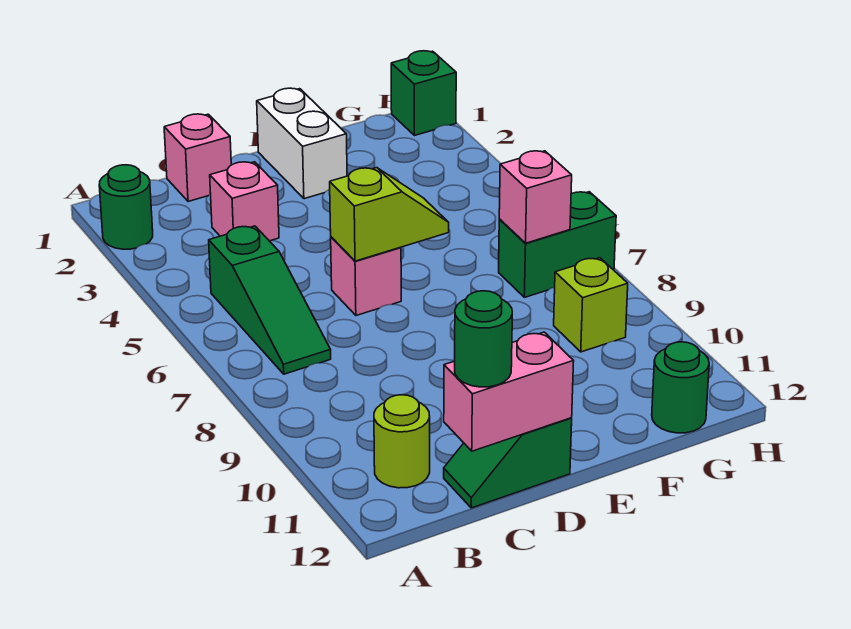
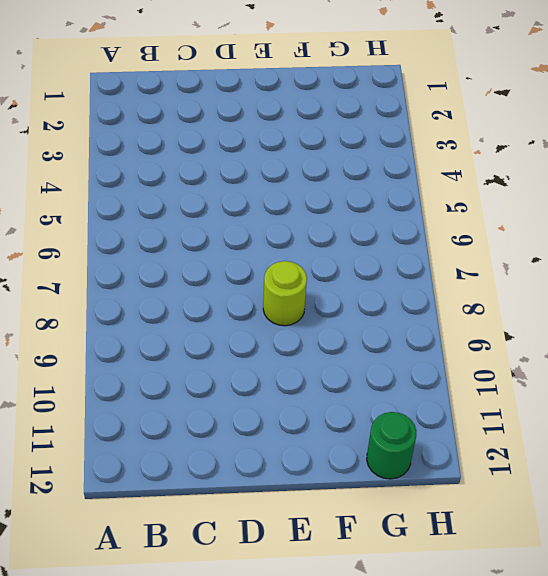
lime round brick E8 level 1 -> lime round brick B11 level 1
none -> green round brick A2 level 1
none -> green slope B5:B7 level 1 top 5
none -> pink brick C1 level 1

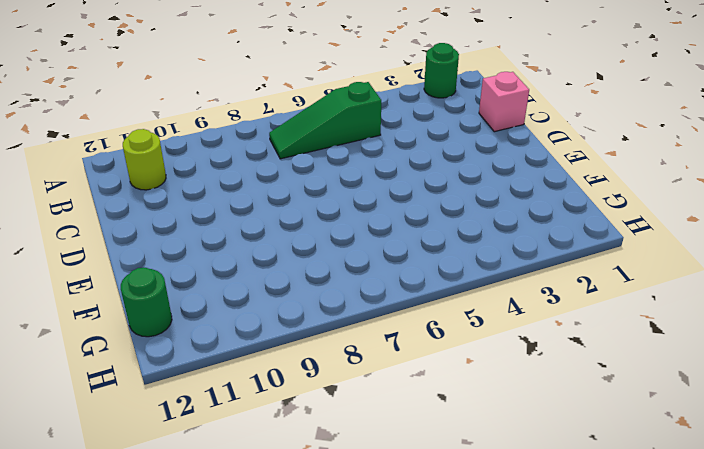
none -> pink brick C3 level 1
none -> green slope C12:D12 level 1 top D
none -> pink brick D6 level 1

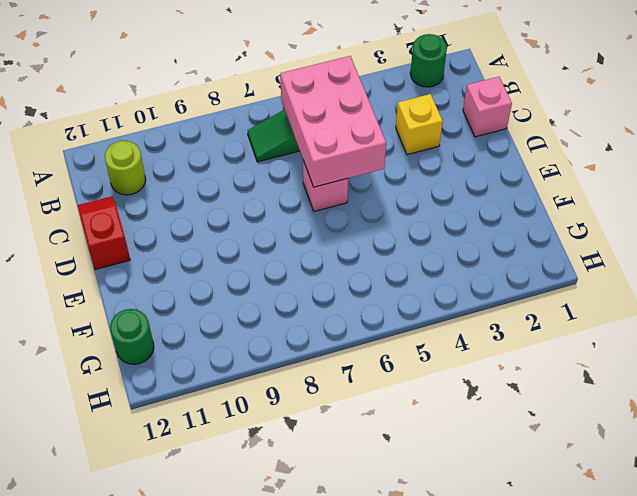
pink brick B5:D6 level 2 -> lime slope D6:E6 level 2 top D
yellow brick C3 level 1 -> pink brick C3 level 1
red slope C12:D12 level 1 top D -> green slope C12:D12 level 1 top D
none -> white brick E1:E2 level 1
none -> green brick G7:H7 level 1
none -> lime brick G9 level 1

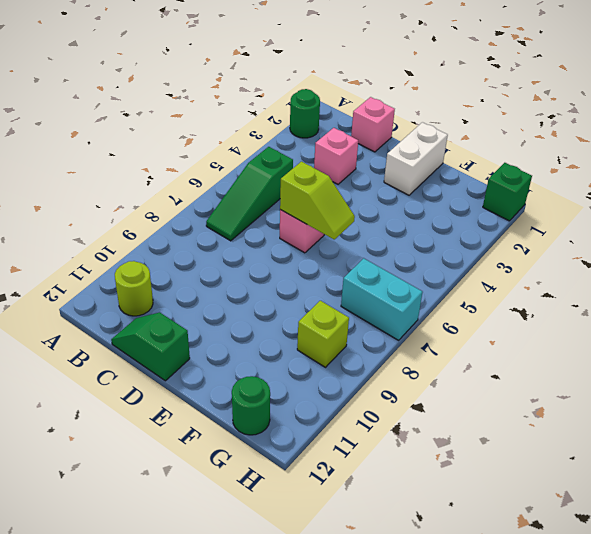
cyan brick G7:H7 level 1 -> green brick G7:H7 level 1
none -> pink brick C12:D12 level 2
none -> pink brick G7 level 2
none -> green round brick C12 level 3

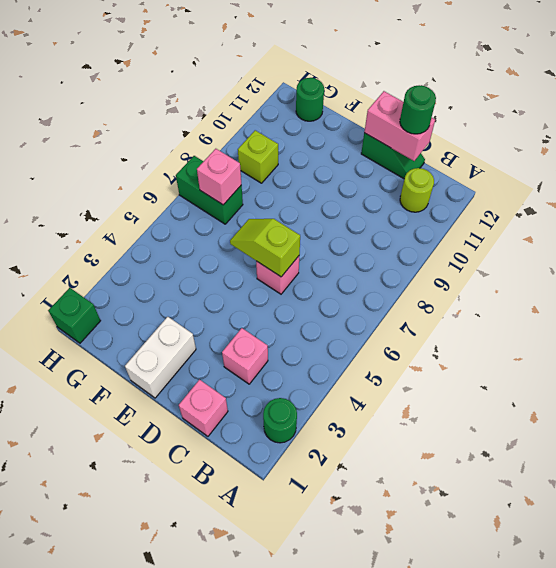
none -> green slope B5:B7 level 1 top 5

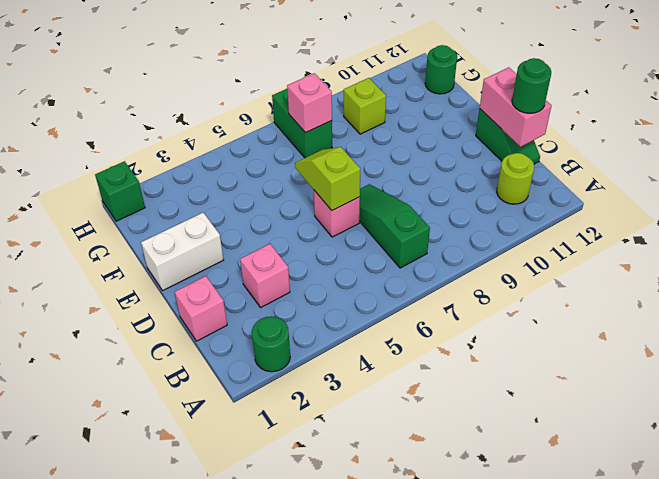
green slope B7:D7 level 1 top B -> green slope B5:B7 level 1 top 5

